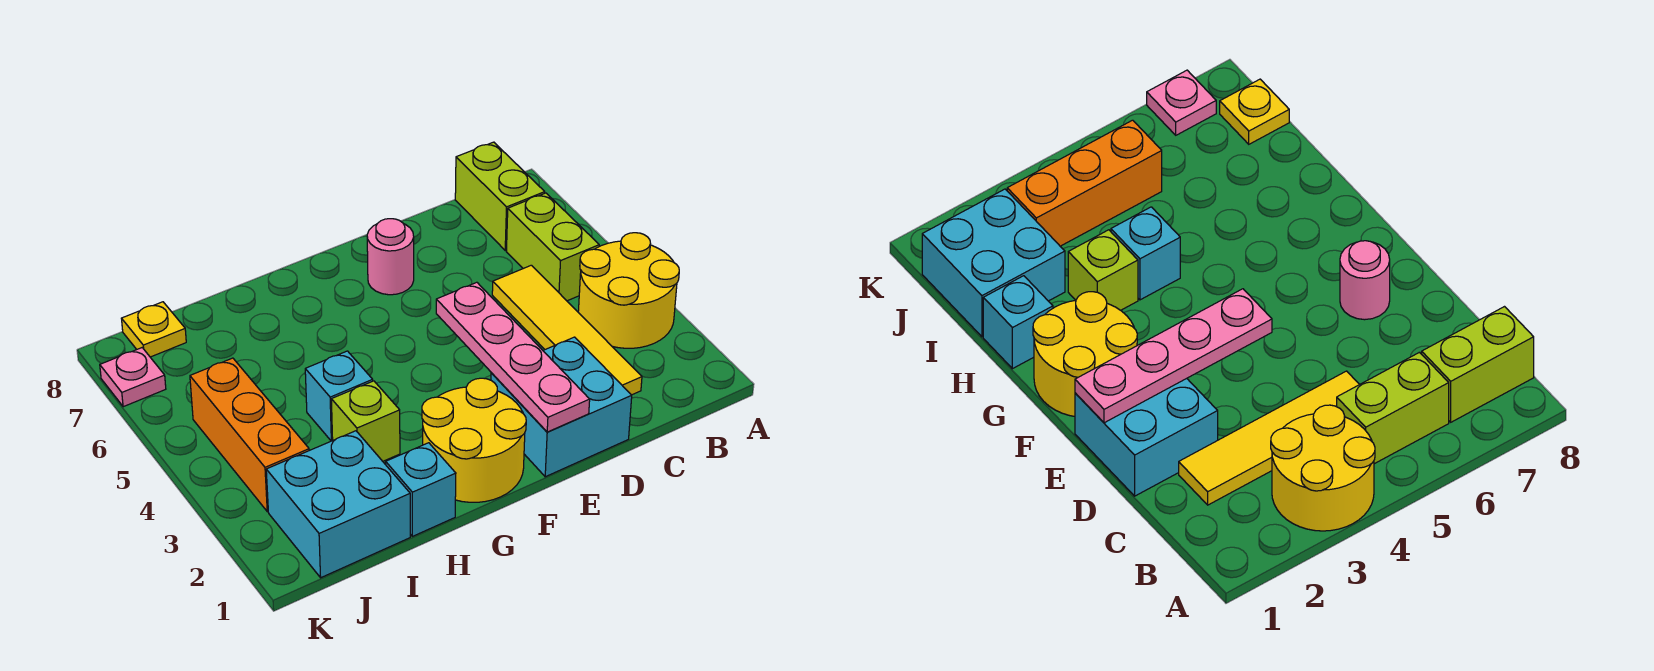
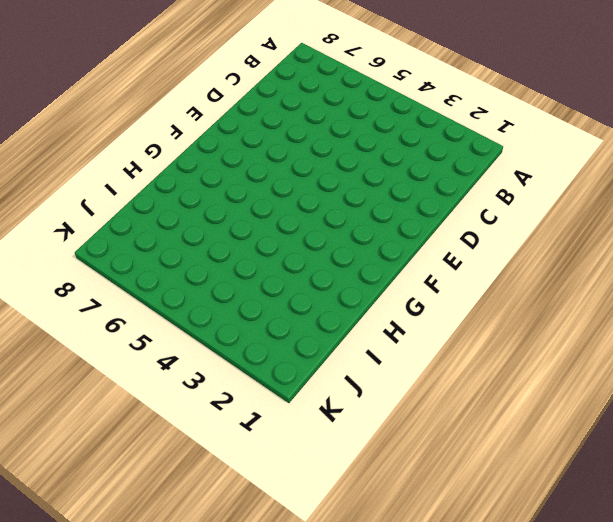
none -> yellow round brick A3:B4 level 1
none -> lime brick B5:B6 level 1
none -> lime brick B7:B8 level 1

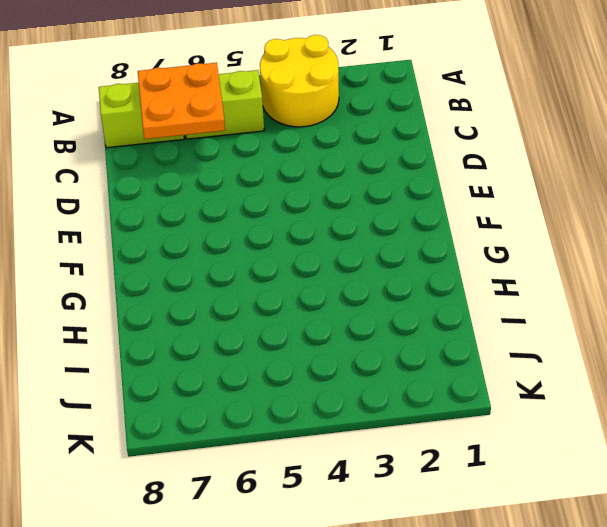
orange plate B6:C7 level 2 -> none
none -> yellow tile C2:C5 level 1
none -> cyan brick D1:E2 level 1
none -> pink round brick E7 level 1

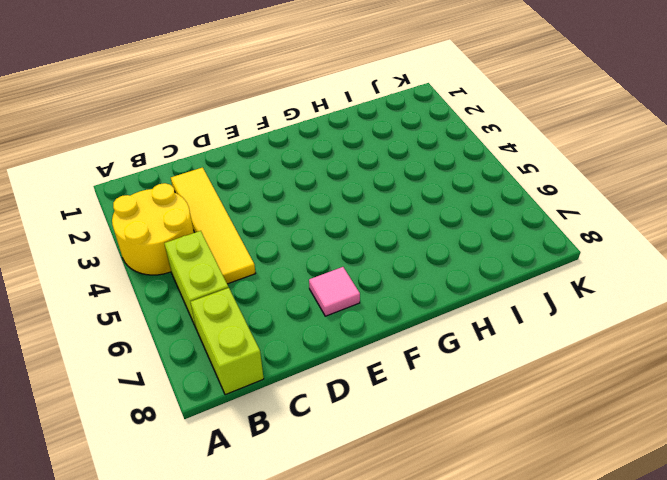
pink tile E7 level 1 -> pink round brick E7 level 1
none -> cyan brick D1:E2 level 1
none -> yellow round brick F1:G2 level 1
none -> cyan brick H1 level 1

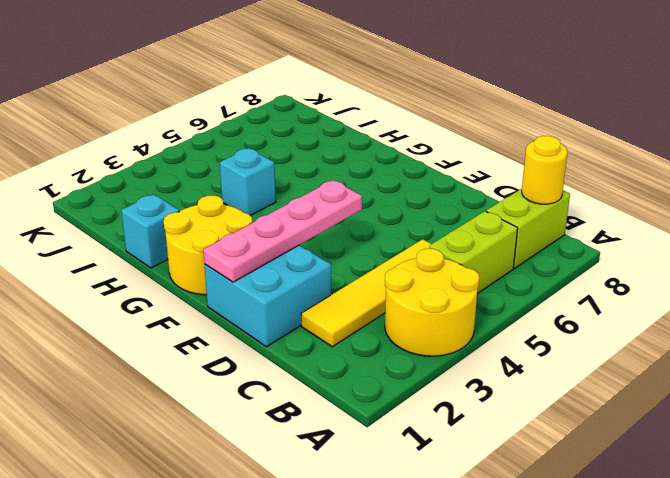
yellow round brick B8 level 2 -> none
none -> pink round brick E7 level 1
none -> lime brick H3 level 1
none -> cyan brick I1:J2 level 1

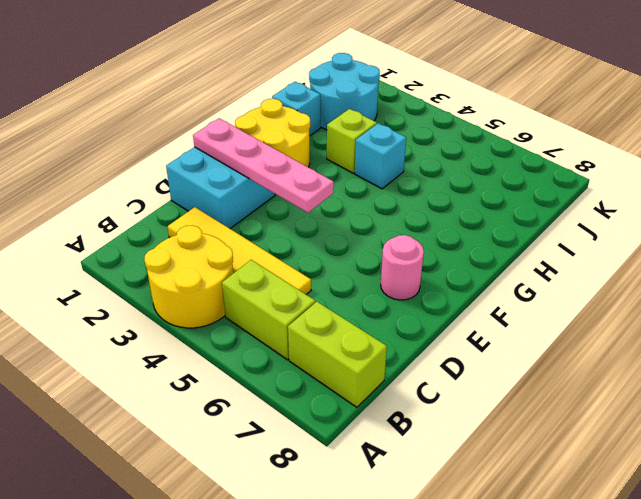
cyan round brick I1:J2 level 1 -> cyan brick I1:J2 level 1
none -> orange brick J3:J5 level 1
none -> yellow plate J8 level 1
none -> pink plate K7 level 1

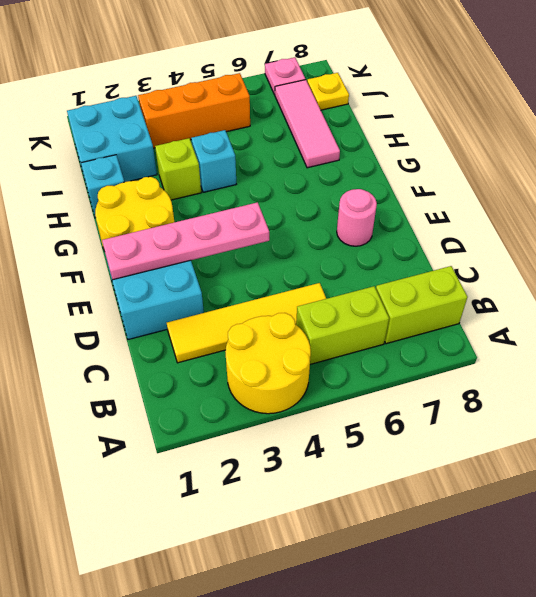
pink tile H7:J7 level 1 -> none

